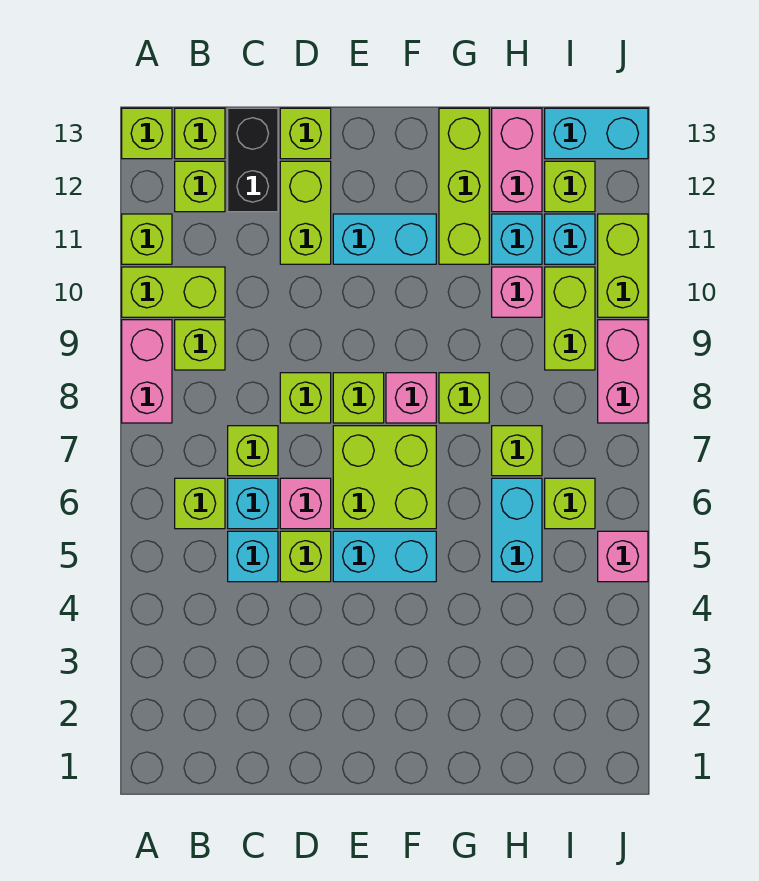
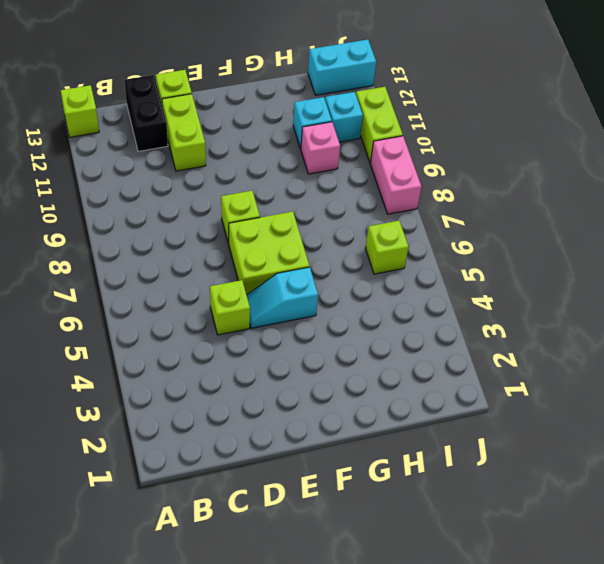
cyan slope E5:F5 level 1 top F -> cyan brick E5:F5 level 1
none -> pink brick A8:A9 level 1
none -> lime brick A10:B10 level 1
none -> lime brick A11 level 1
none -> lime brick B6 level 1

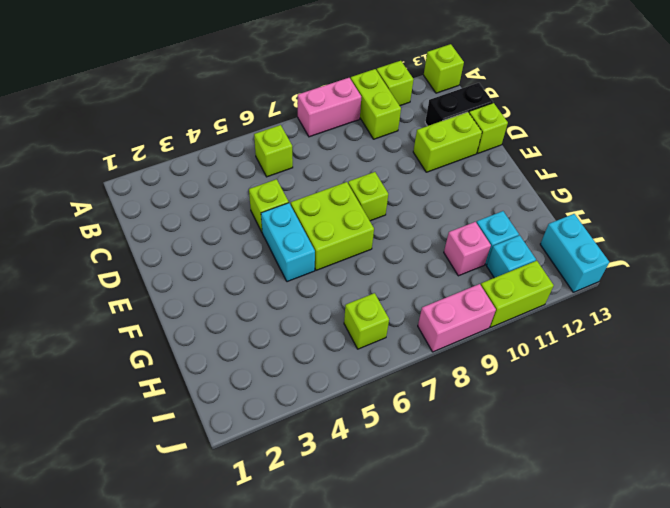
none -> lime brick B9 level 1
none -> lime brick B12 level 1
none -> lime brick B13 level 1
none -> cyan brick C5 level 1

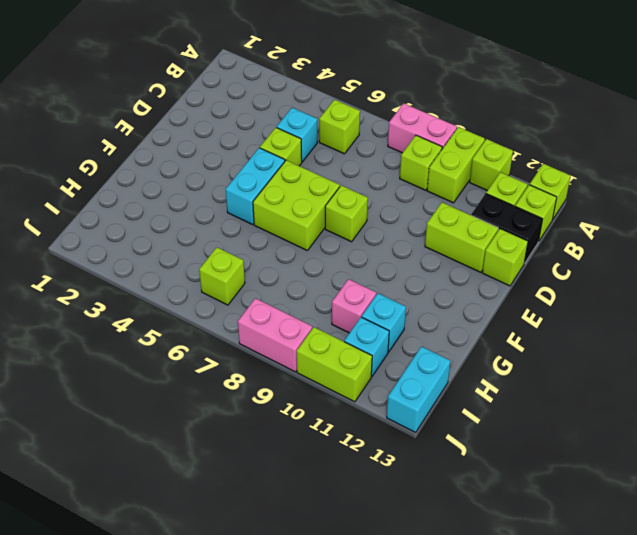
none -> cyan brick C6 level 1
none -> lime brick C7 level 1
none -> pink brick D6 level 1
none -> lime brick D8 level 1

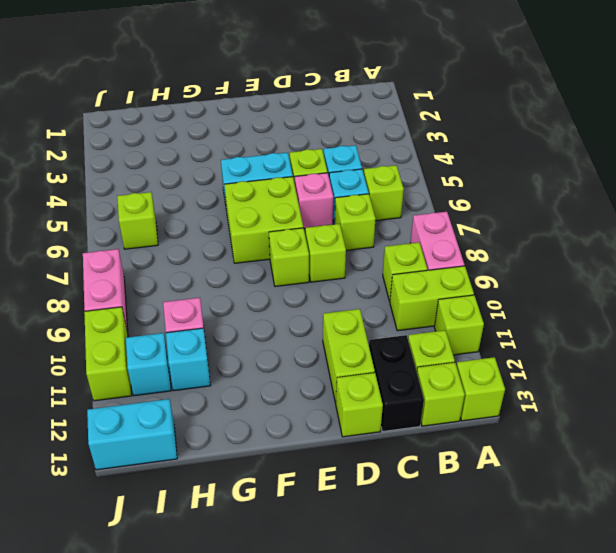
none -> cyan brick E11:F11 level 1
none -> pink brick F8 level 1
none -> lime brick G8 level 1
none -> lime brick G11:G13 level 1

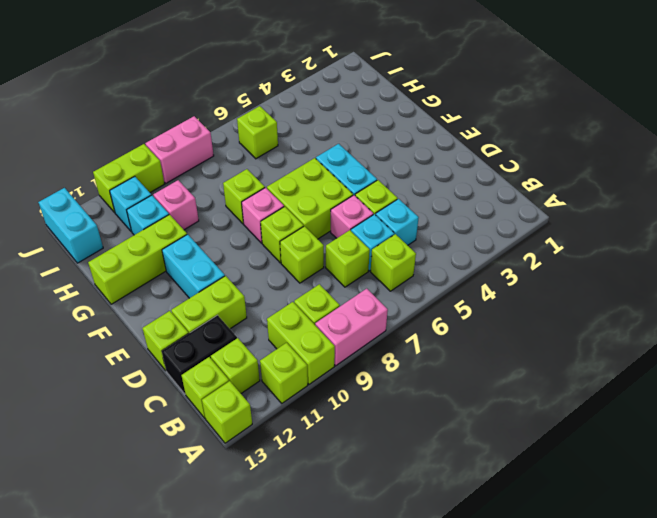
none -> cyan brick H5:H6 level 1
none -> lime brick H7 level 1
none -> pink brick H12:H13 level 1
none -> lime brick I9:I10 level 1

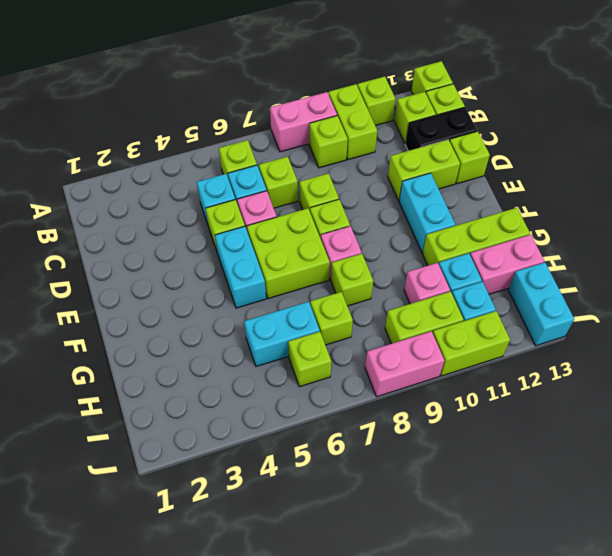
none -> lime brick I12 level 1
none -> pink brick J5 level 1

